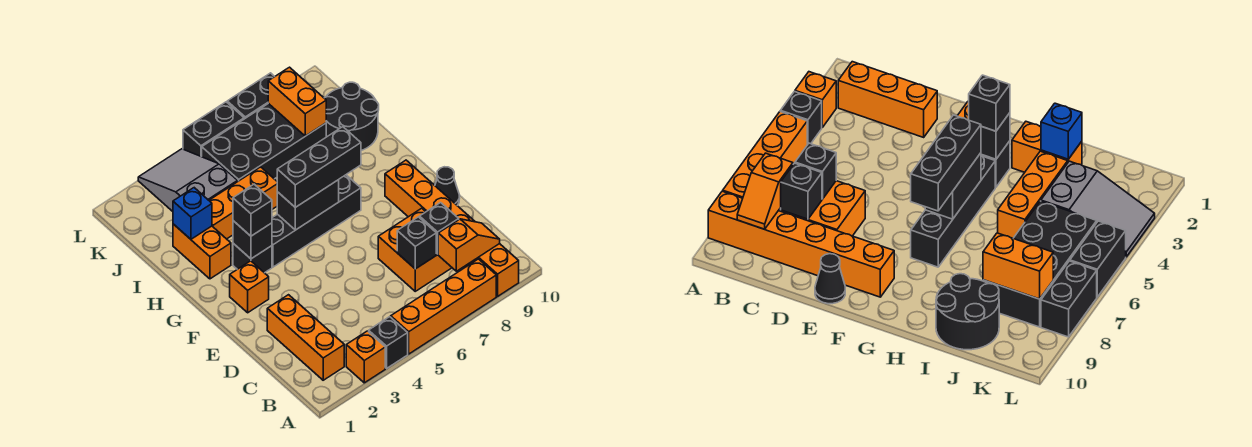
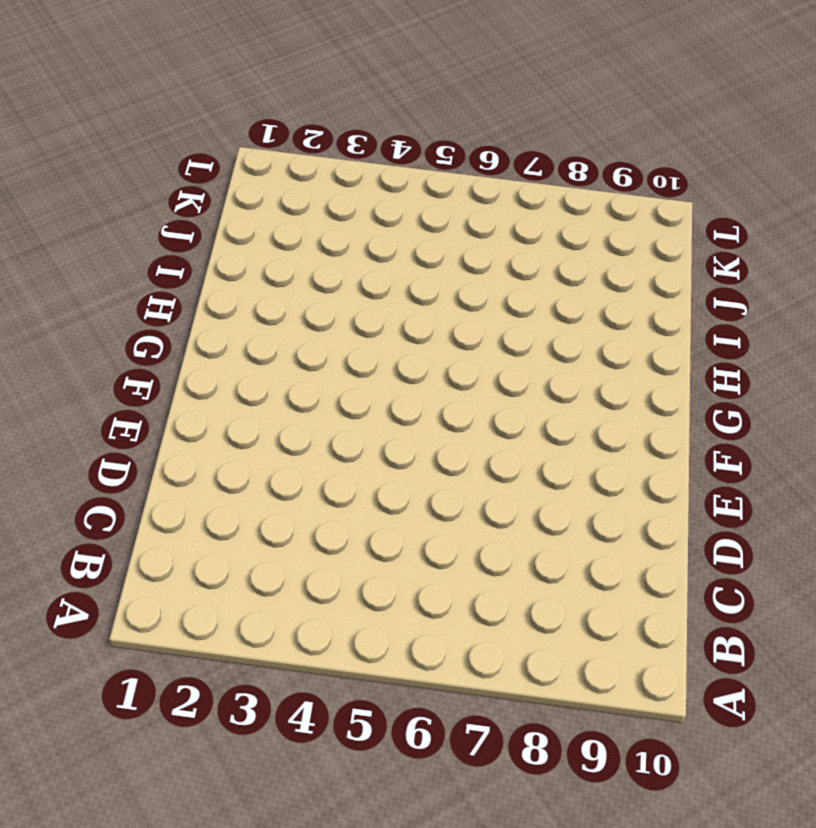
none -> orange brick A3 level 1
none -> black brick A4 level 1
none -> orange brick A5:A8 level 1

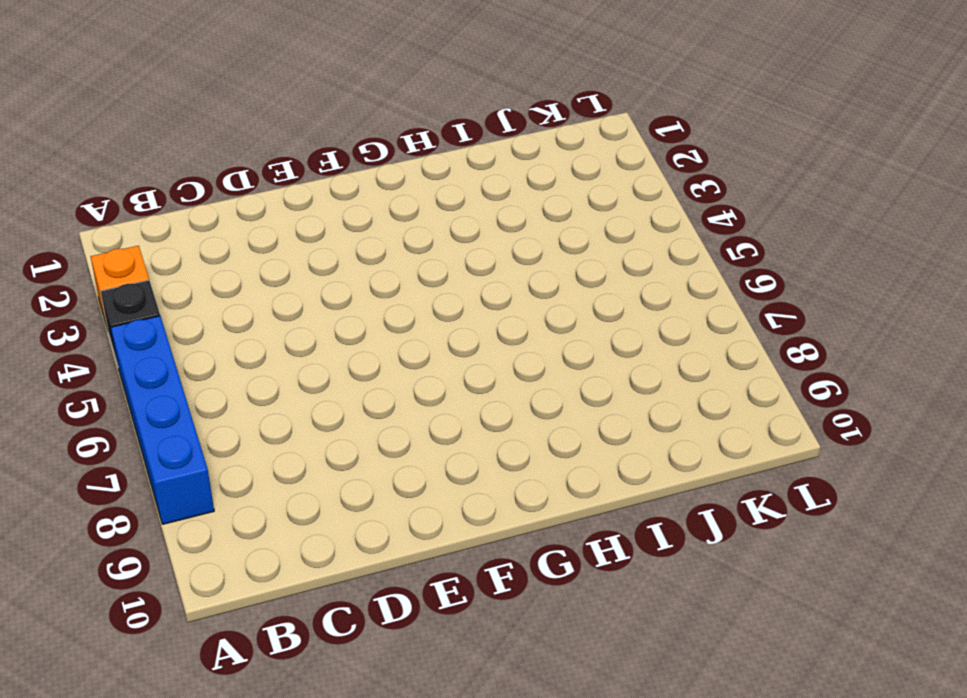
blue brick A5:A8 level 1 -> orange brick A5:A8 level 1
none -> orange brick A9:F9 level 1
none -> orange brick B2:D2 level 1
none -> orange brick C7:D8 level 1

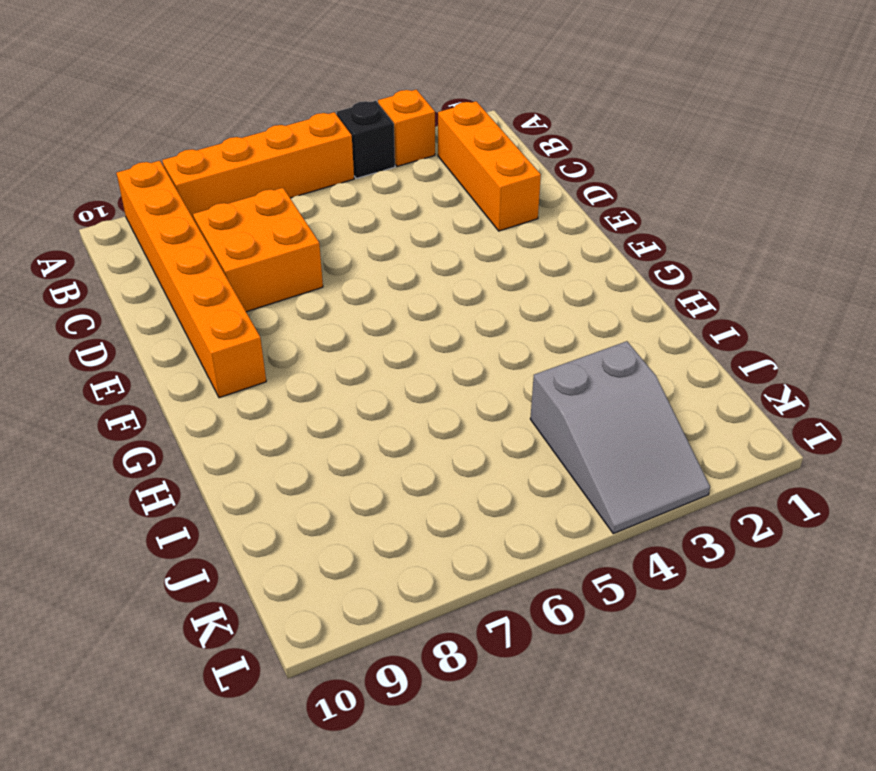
none -> black cone E10 level 1
none -> orange brick F2 level 1
none -> black brick G3 level 1

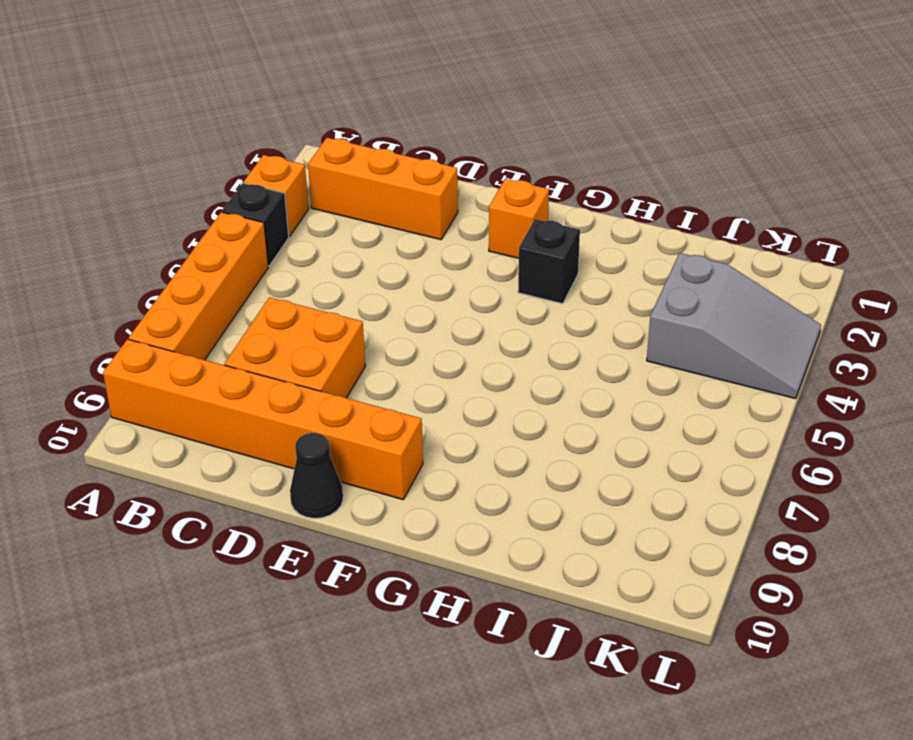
none -> black brick G4:G7 level 1
none -> orange brick H2:I2 level 1
none -> orange brick I3:I5 level 1

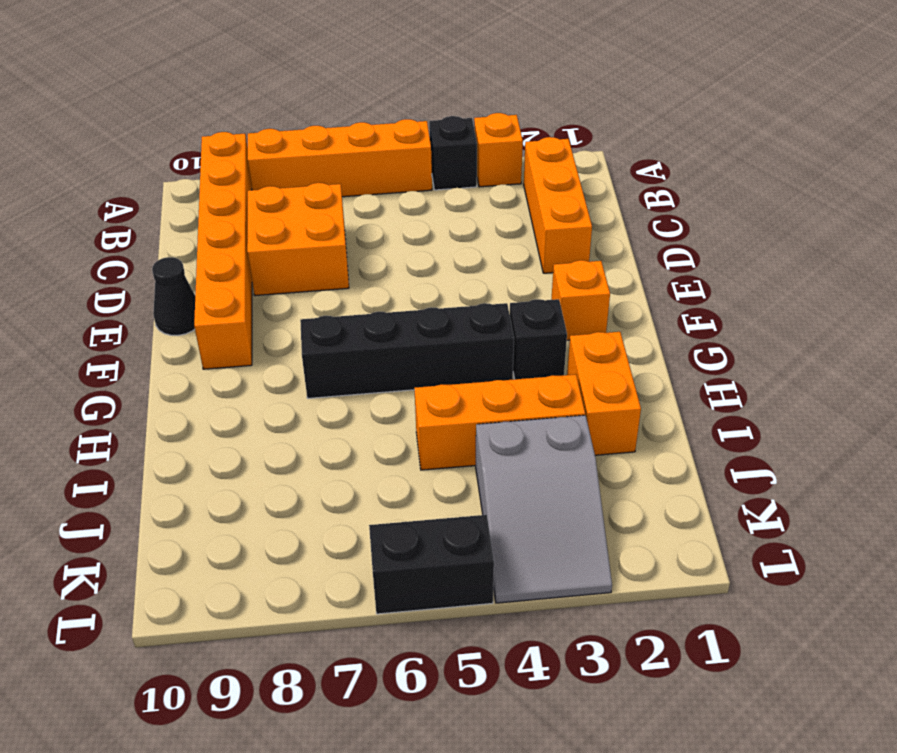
none -> black round brick I9:J10 level 1
none -> black brick J5:K8 level 1
none -> black brick L7:L8 level 1

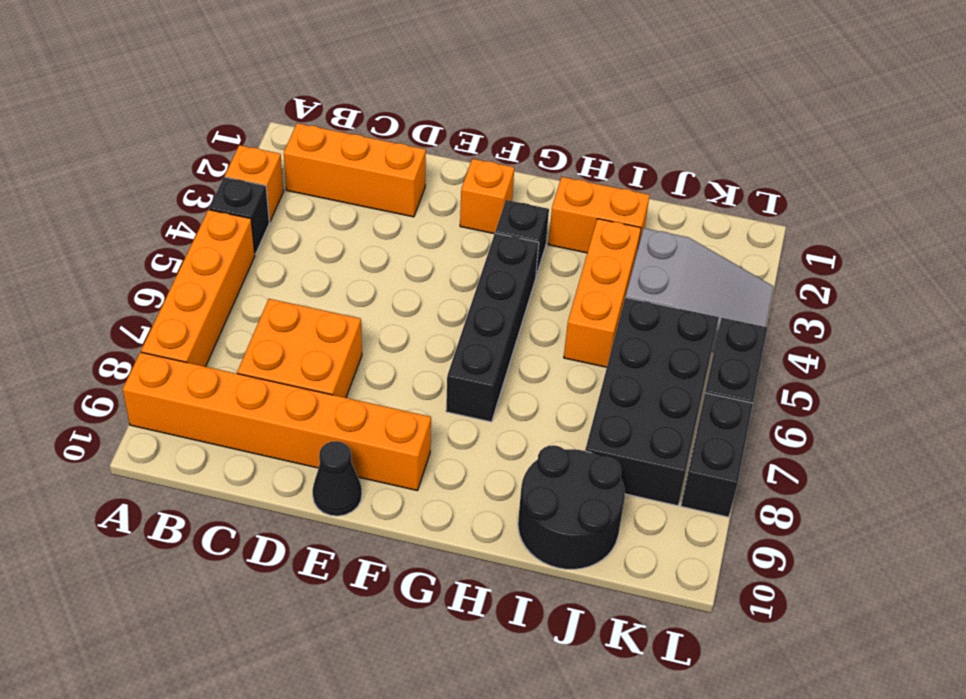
none -> orange slope B8:B9 level 2 top 8
none -> black brick C7 level 2
none -> black brick C8 level 2

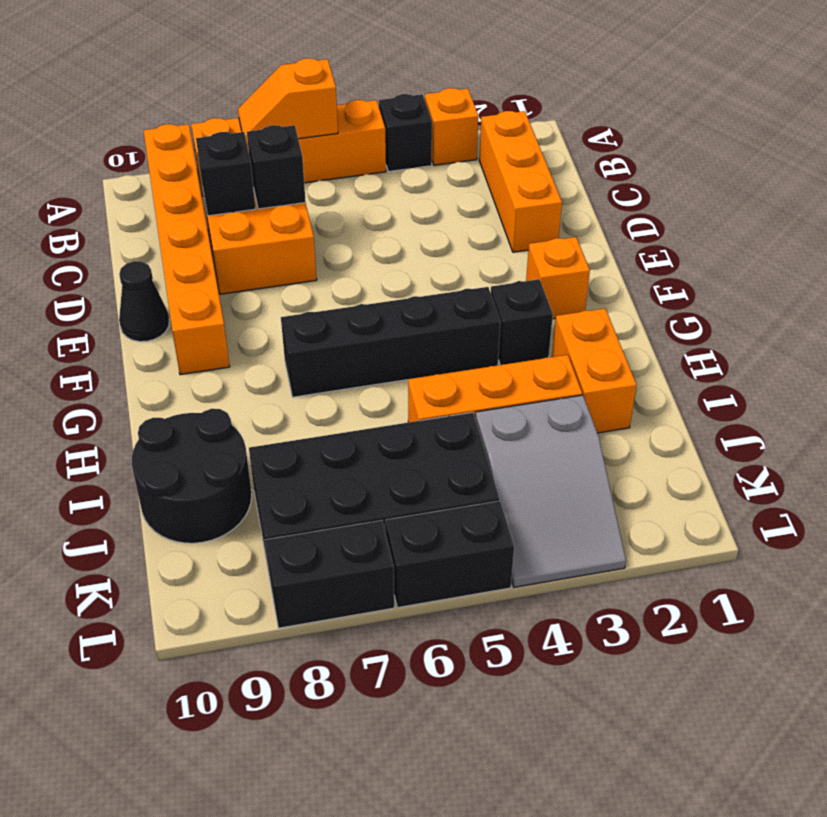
orange slope A6:A7 level 2 top 6 -> orange slope B8:B9 level 2 top 8
none -> black brick G3 level 2
none -> black brick G5:G6 level 2
none -> blue brick I2 level 2

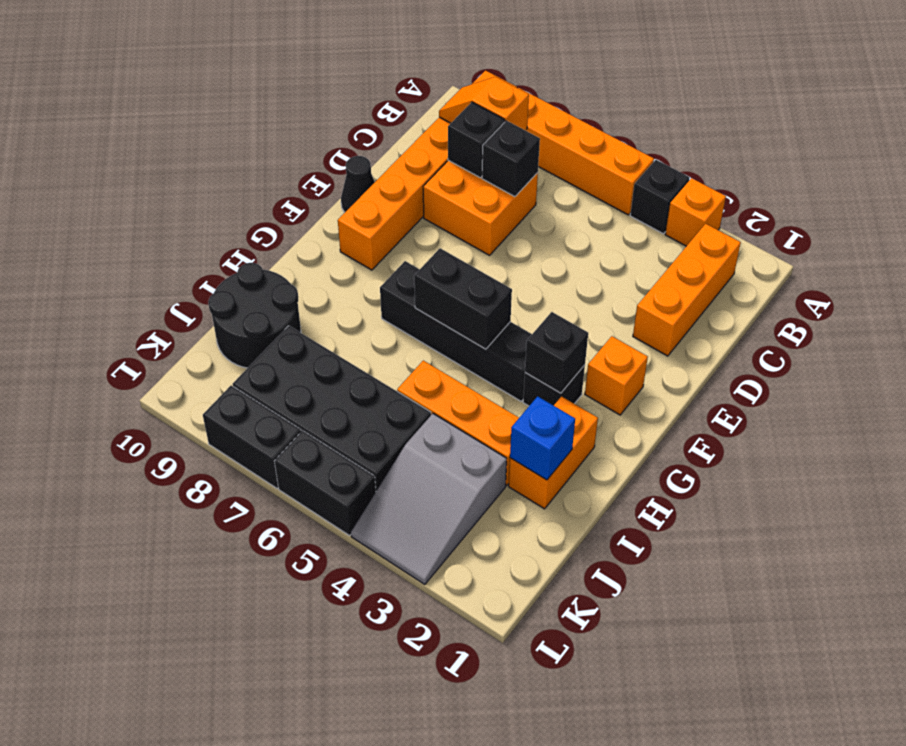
none -> orange brick J8:K8 level 2
none -> black brick G3 level 3
none -> black brick G5:G7 level 3

